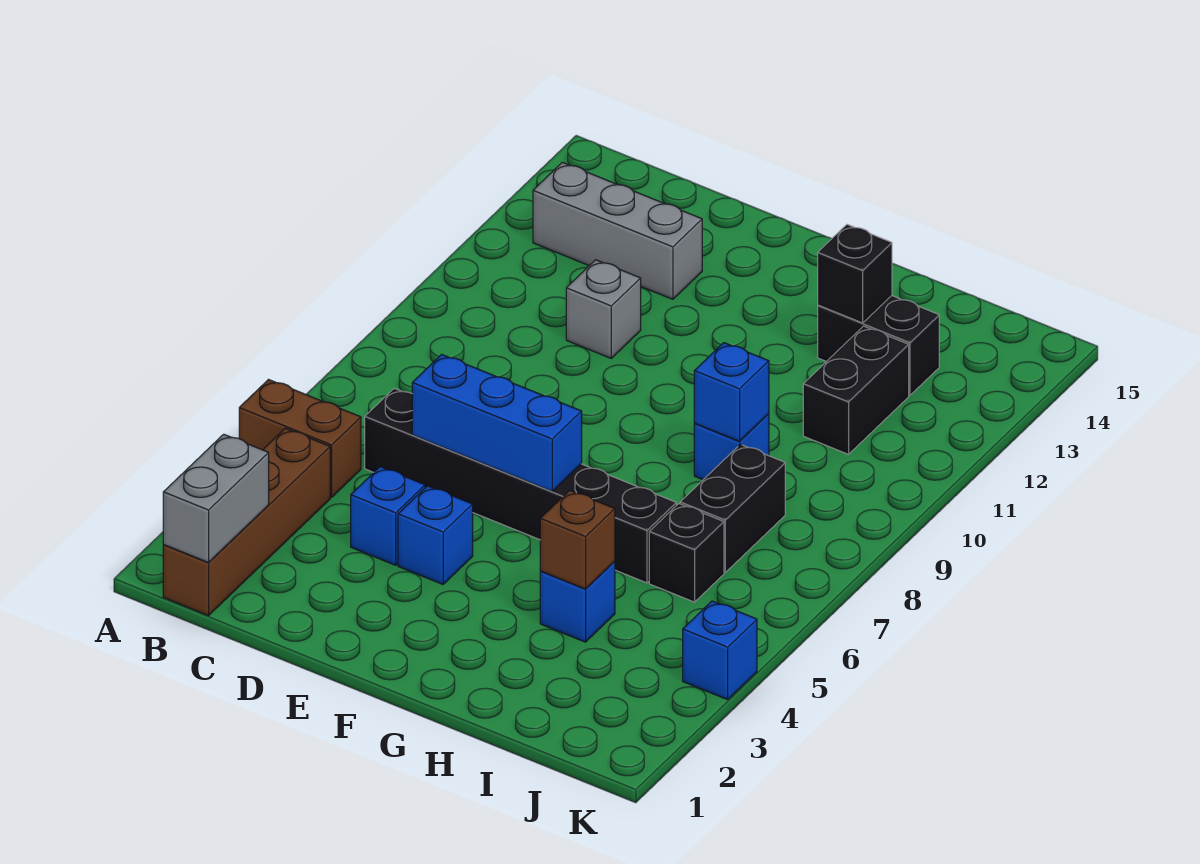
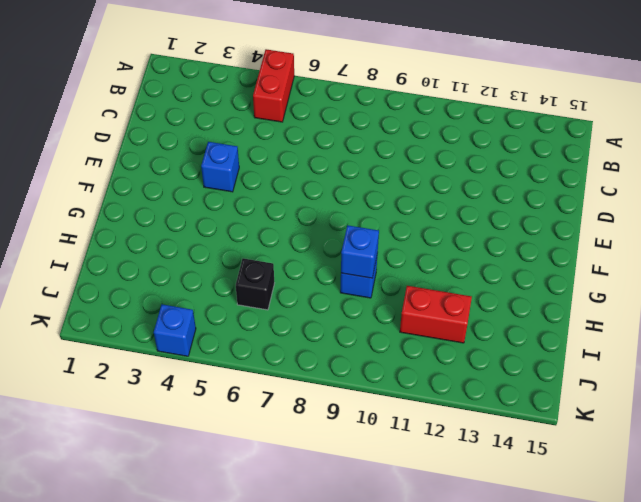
red brick A5:B5 level 1 -> brown brick A5:B5 level 1
red brick I11:I12 level 1 -> black brick I11:I12 level 1
none -> brown brick B1:B4 level 1
none -> grey brick B13:D13 level 1
none -> black brick C6:H6 level 1

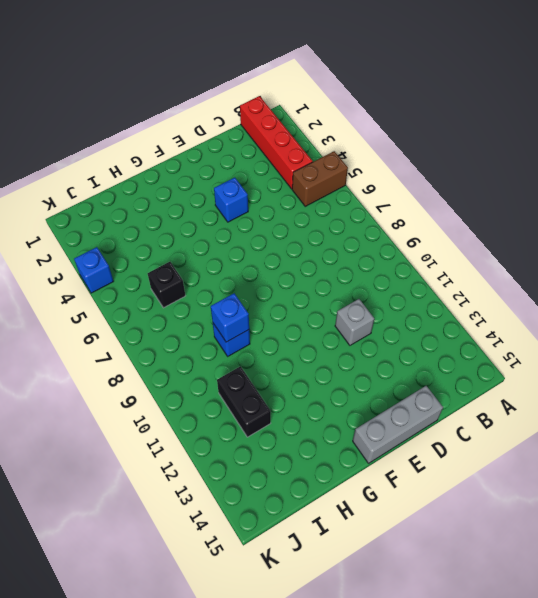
red brick B1:B4 level 1 -> brown brick B1:B4 level 1
grey brick D15:F15 level 1 -> grey brick B13:D13 level 1
none -> black brick C6:H6 level 1
none -> blue brick D4 level 1
none -> blue brick H4 level 1

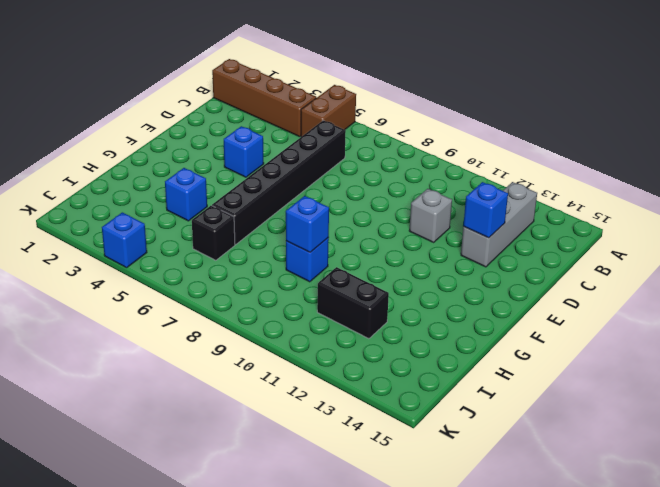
blue brick D13 level 2 -> blue brick D4 level 1
none -> black brick H13:I13 level 1
none -> black brick I7:I8 level 1
none -> grey brick B1:B2 level 2

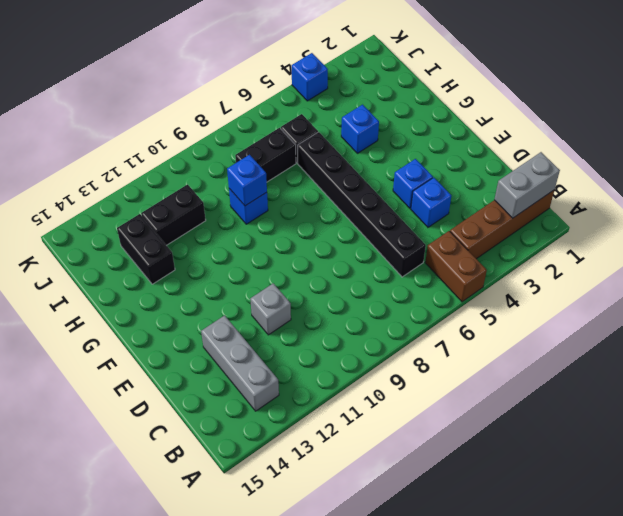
none -> blue brick D6:F6 level 2
none -> brown brick H4 level 2
none -> black brick H13 level 2

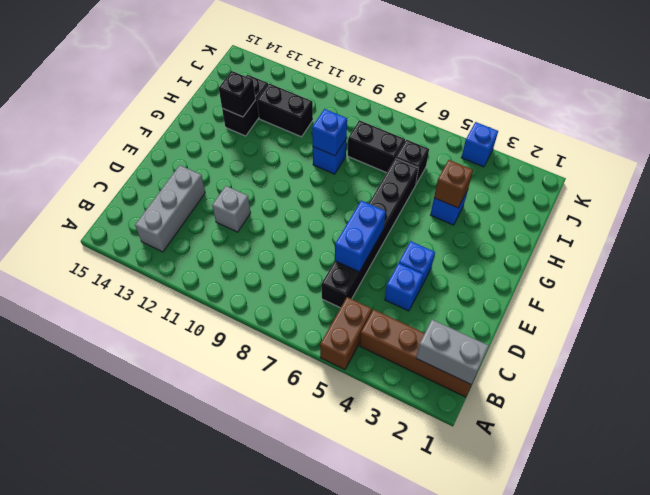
blue brick D6:E6 level 2 -> blue brick D6:F6 level 2

